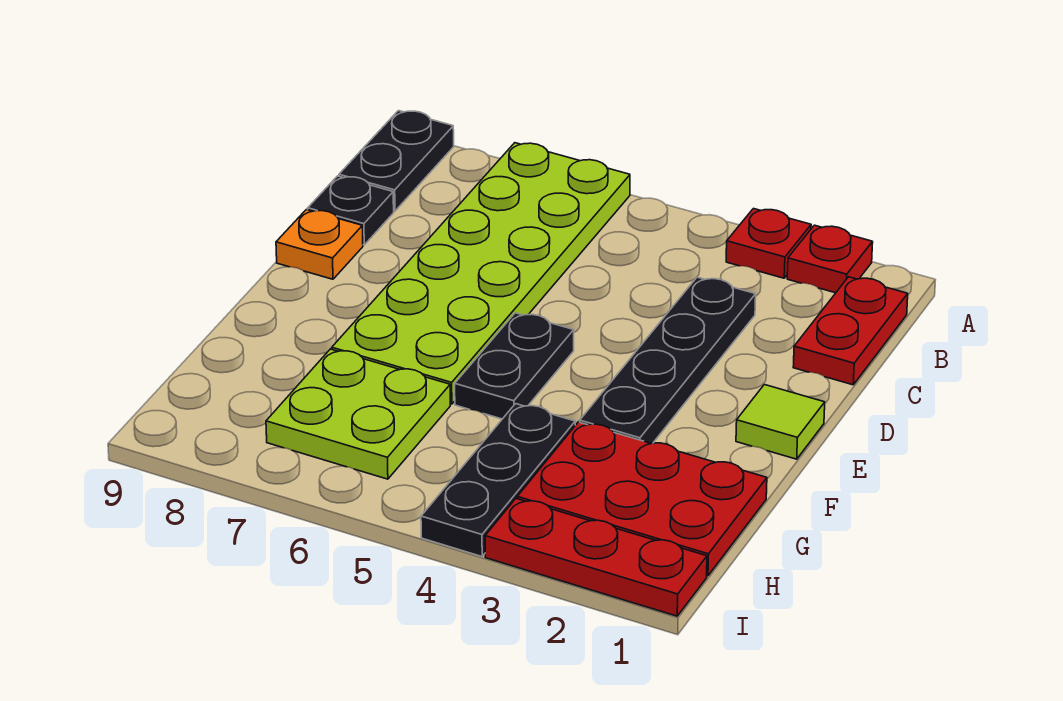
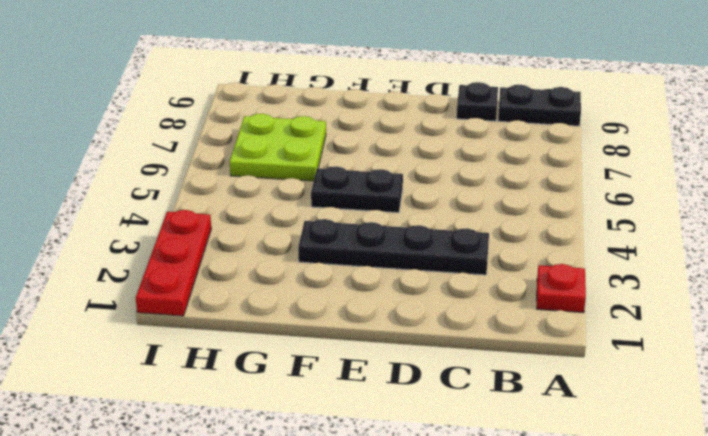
none -> red plate A3 level 1
none -> lime plate A6:F7 level 1
none -> red plate B1:C1 level 1

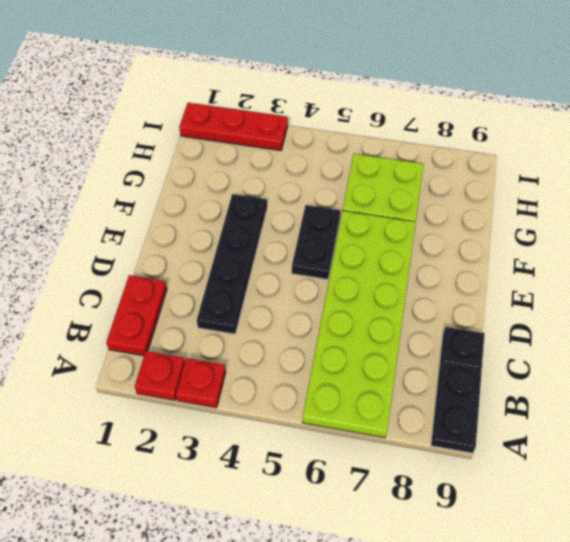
none -> orange plate D9 level 1
none -> lime tile E1 level 1
none -> red plate G1:H3 level 1

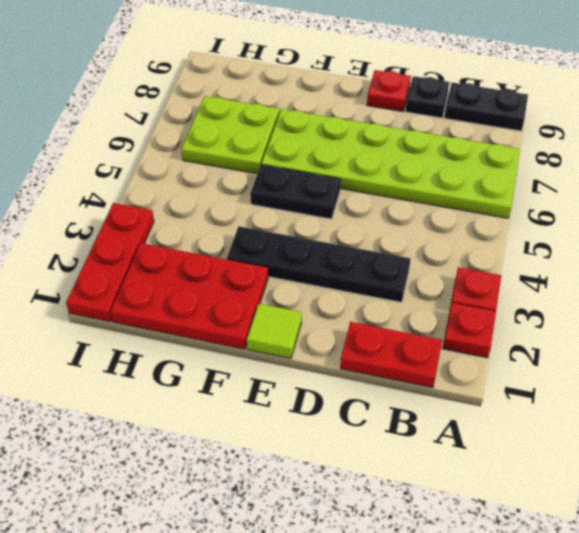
red plate D9 level 1 -> orange plate D9 level 1
red plate F1:H2 level 1 -> red plate G1:H3 level 1
none -> black plate G4:I4 level 1

